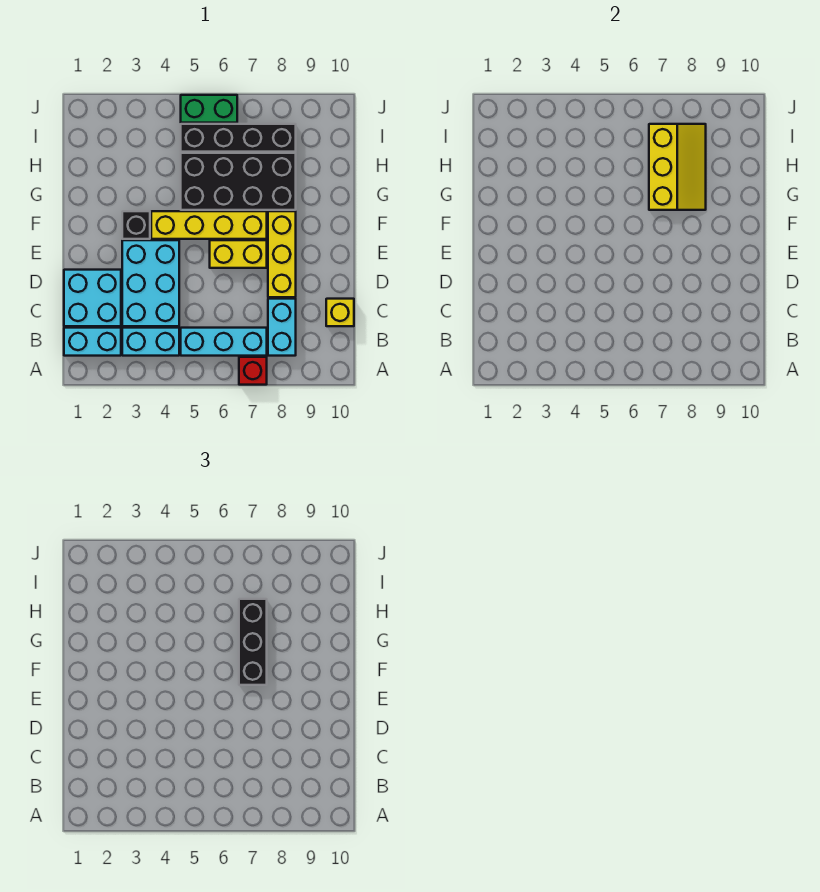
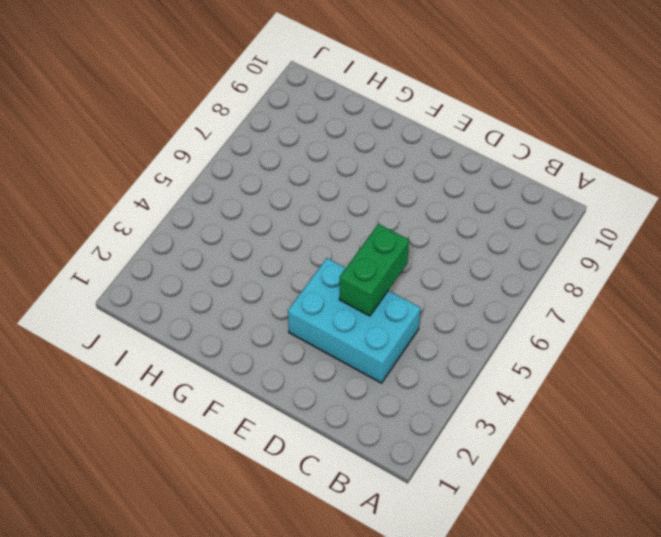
green brick D4:D5 level 2 -> green brick J5:J6 level 1
none -> red brick A7 level 1
none -> cyan brick B1:B2 level 1
none -> cyan brick B3:B4 level 1

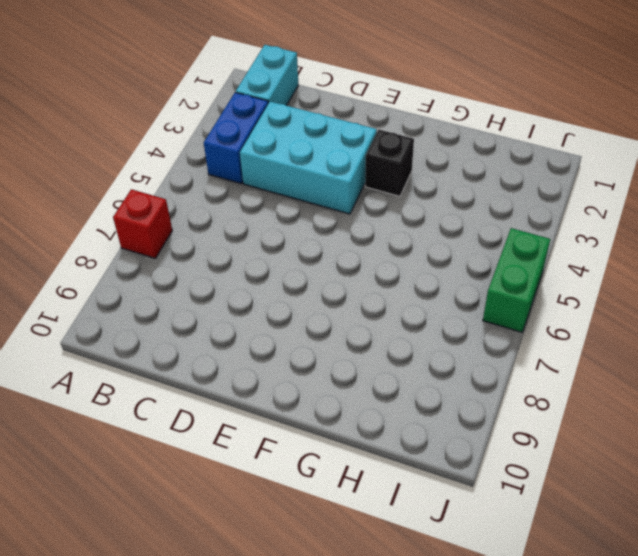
blue brick B3:B4 level 1 -> cyan brick B3:B4 level 1
none -> cyan brick B5:B7 level 1
none -> cyan brick B8:C8 level 1
none -> cyan brick C1:D2 level 1

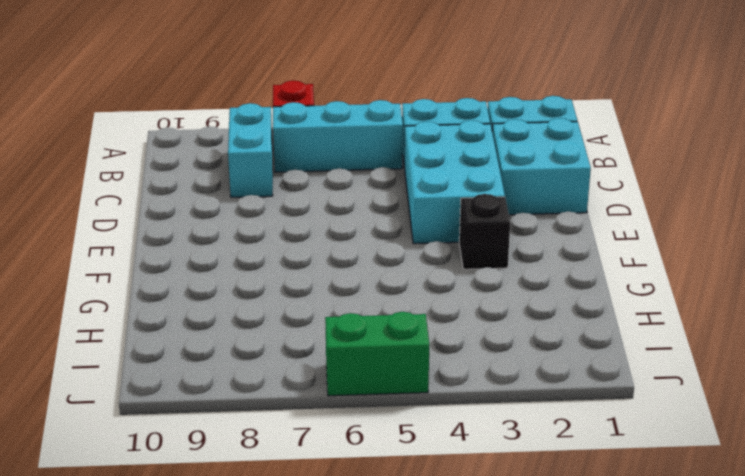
none -> yellow brick C10 level 1
none -> yellow brick D8:F8 level 1
none -> yellow brick E6:E7 level 1

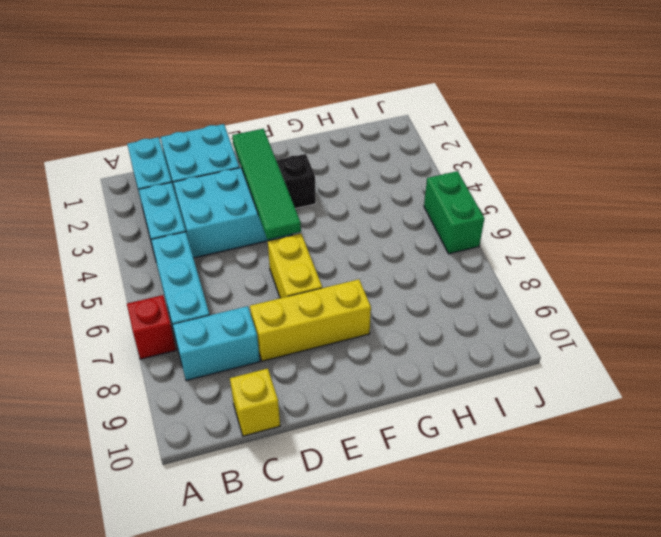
green tile E2:E5 level 2 -> none
none -> yellow brick F4:F7 level 1
none -> black brick G5:H8 level 1
none -> black brick I5:I8 level 1

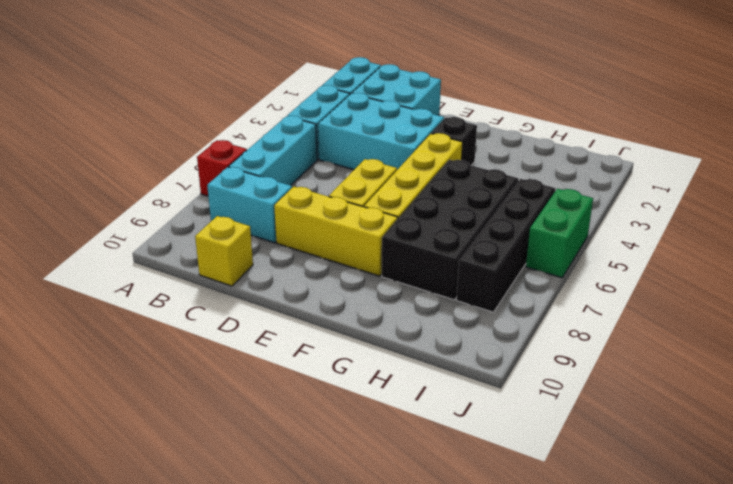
none -> yellow slope G7:I8 level 2 top 7
none -> black brick F7:H7 level 3

